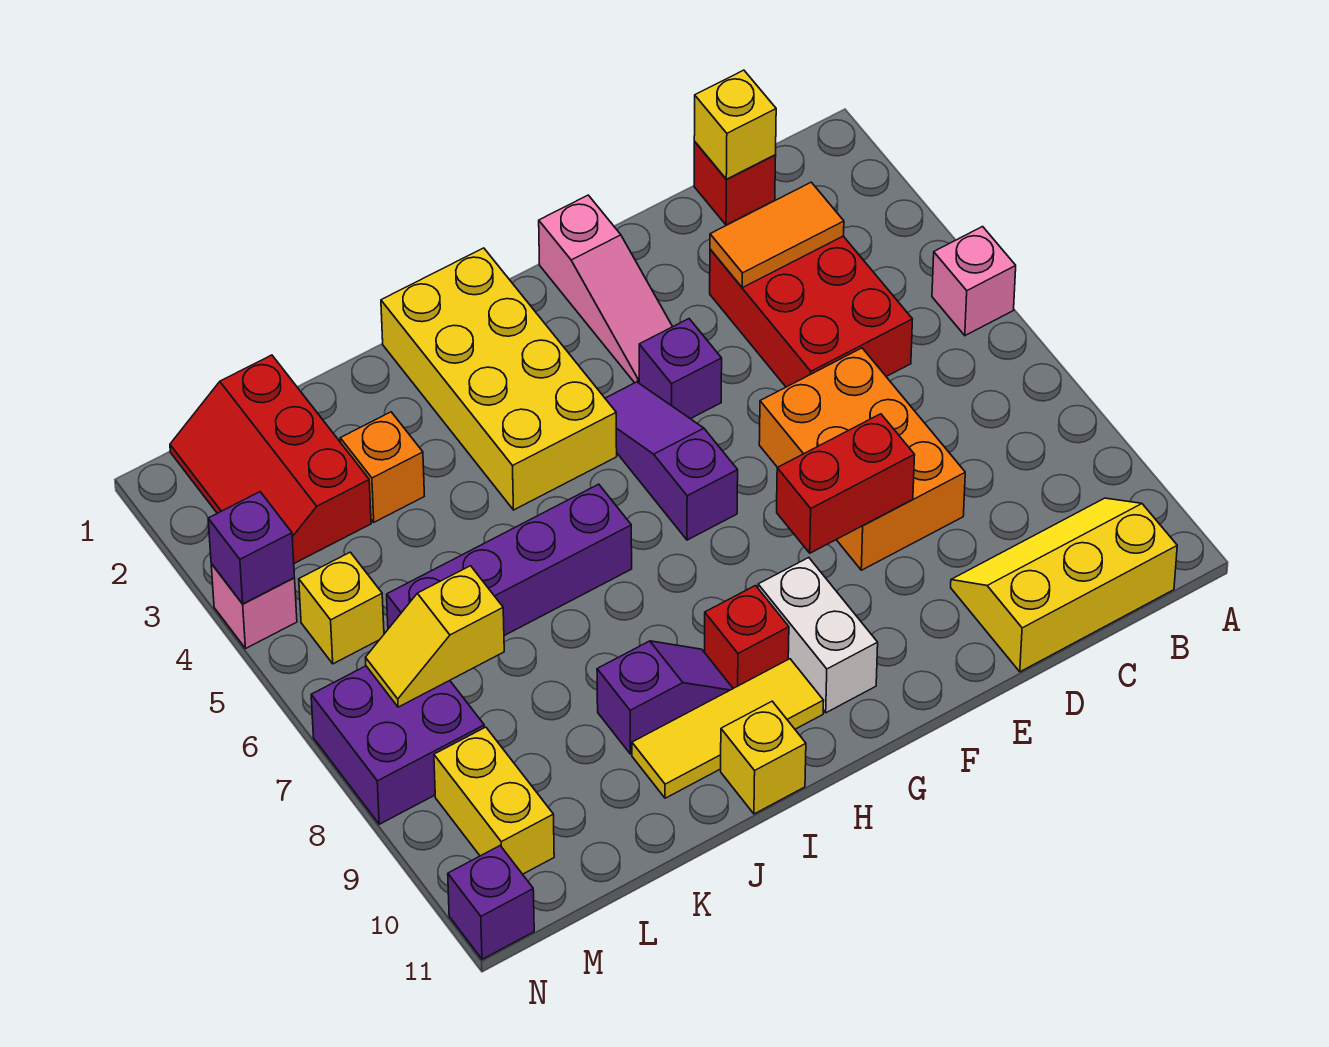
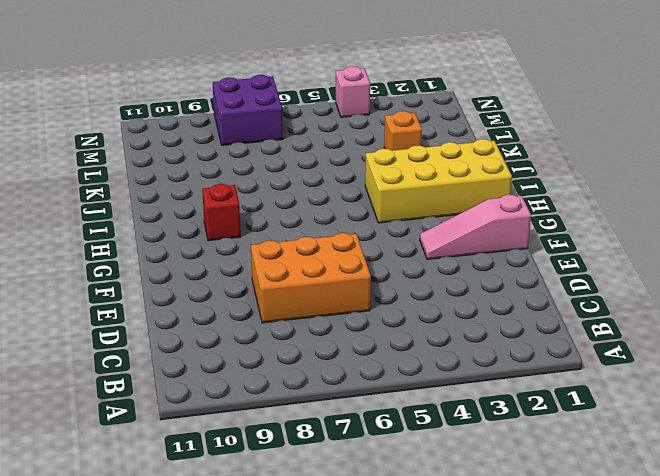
none -> pink brick A5 level 1
none -> yellow slope B10:D11 level 1 top 11
none -> red brick C1 level 1

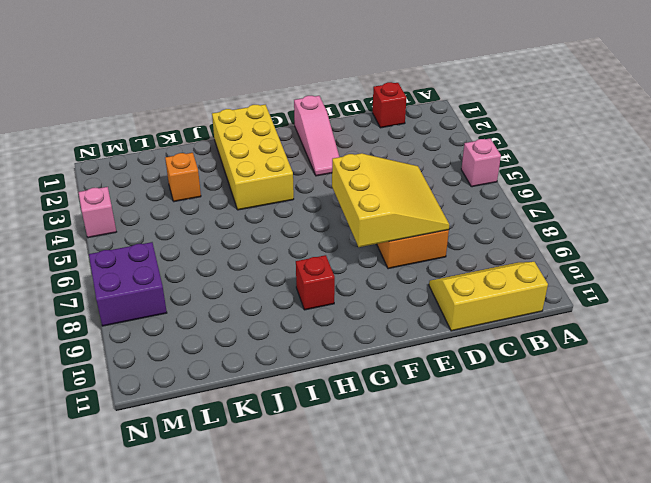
yellow slope D6:F8 level 2 top F -> red brick E8:F8 level 2
none -> red brick C3:D5 level 1
none -> purple brick F4 level 1
none -> purple slope G4:G6 level 1 top 6

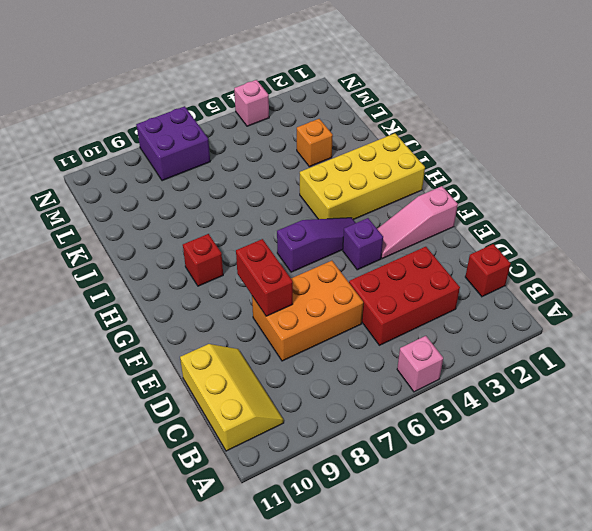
none -> white brick G9:G10 level 1
none -> yellow tile H10:J10 level 1
none -> purple brick I6:L6 level 1

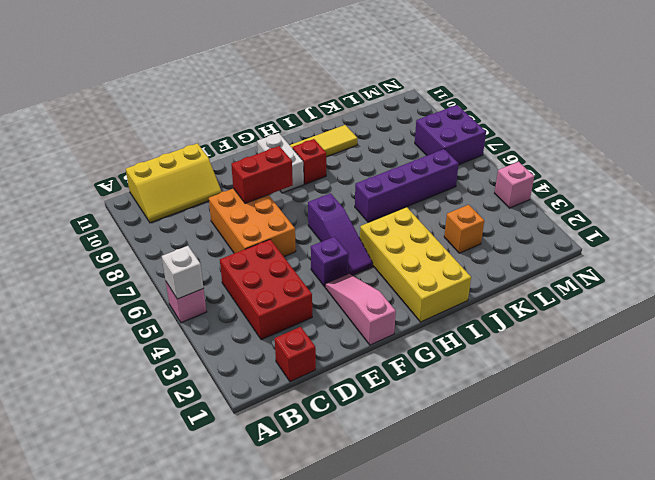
white brick A5 level 2 -> none
none -> purple slope I9:J9 level 1 top J
none -> yellow brick I11 level 1
none -> red slope L1:M3 level 1 top L

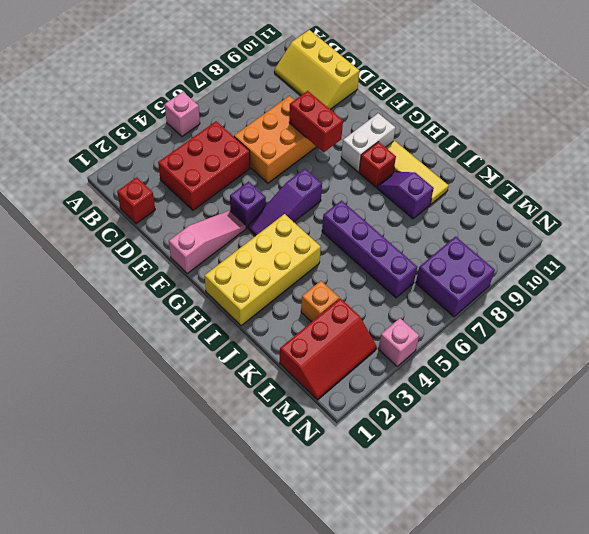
none -> yellow brick I11 level 1
none -> yellow brick M5 level 1
none -> yellow brick M9:M10 level 1

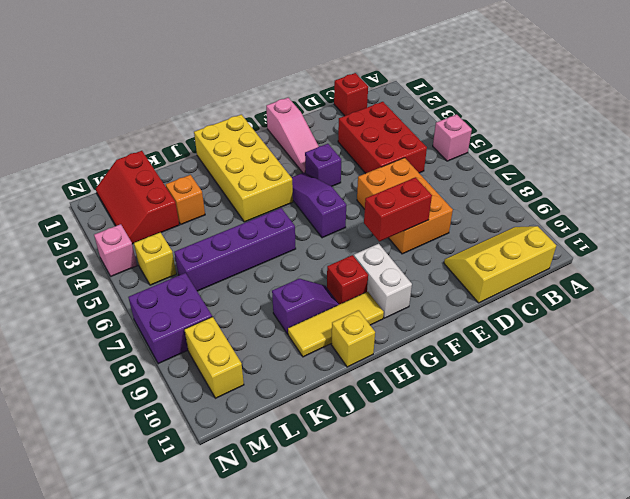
none -> purple brick N11 level 1
none -> yellow brick C1 level 2
none -> orange tile C3:D3 level 2

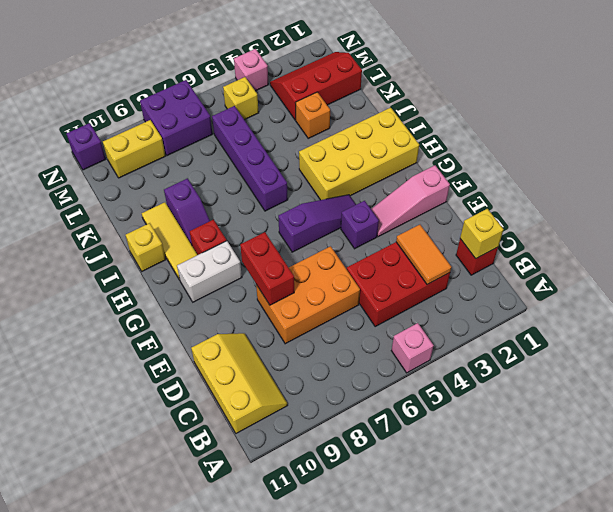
none -> yellow slope L7:M7 level 2 top L
none -> purple brick N4 level 2

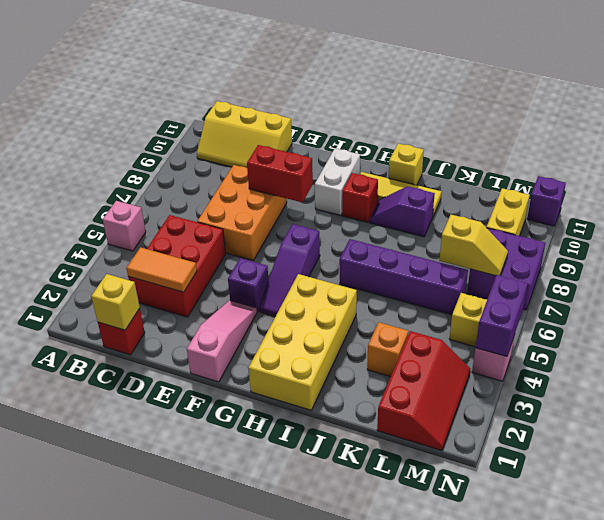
purple brick N4:N5 level 2 -> purple brick N4 level 2

